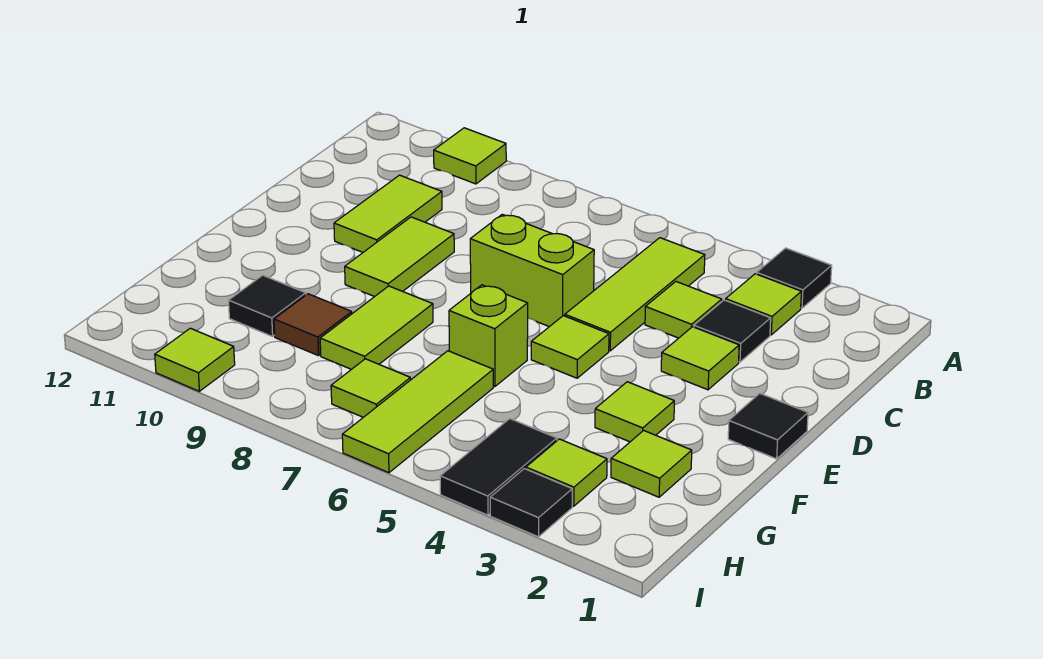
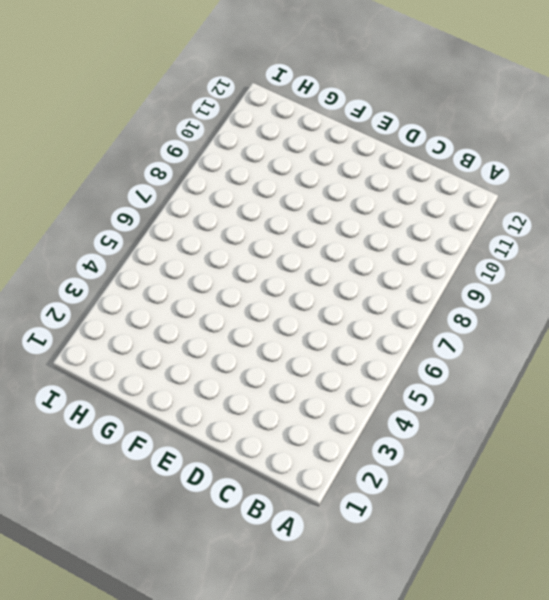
none -> black tile A3 level 1
none -> lime tile A10 level 1
none -> lime tile B3 level 1

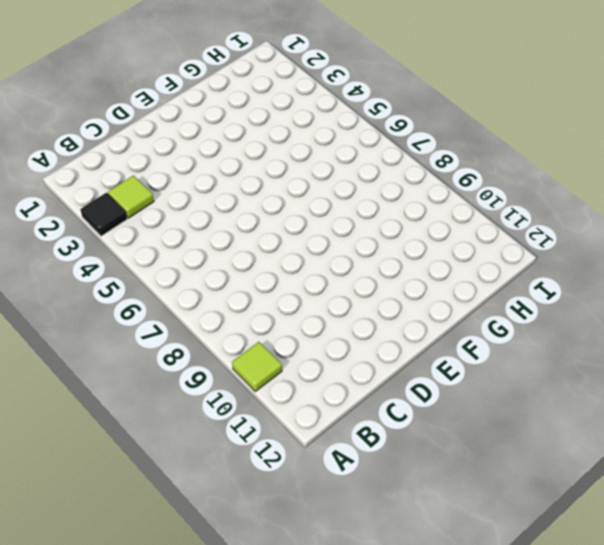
none -> lime tile B5:D5 level 1
none -> black tile C3 level 1
none -> lime tile C4 level 1

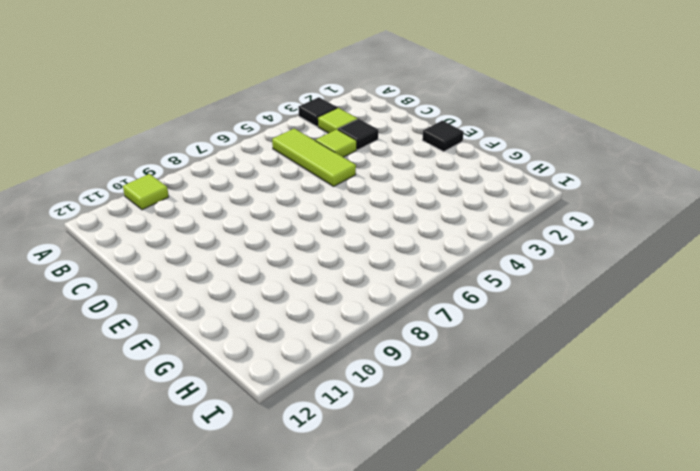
none -> lime tile C10:D10 level 1
none -> lime tile D3 level 1
none -> lime brick D6:D7 level 1

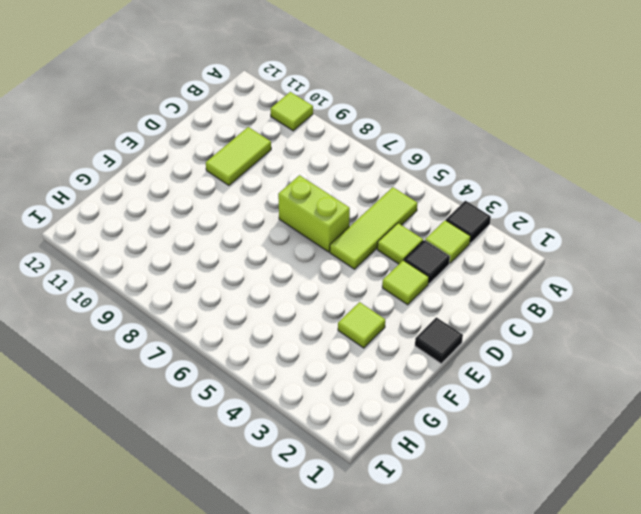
none -> lime tile D9:E9 level 1
none -> lime tile E5 level 1
none -> lime brick F6 level 1

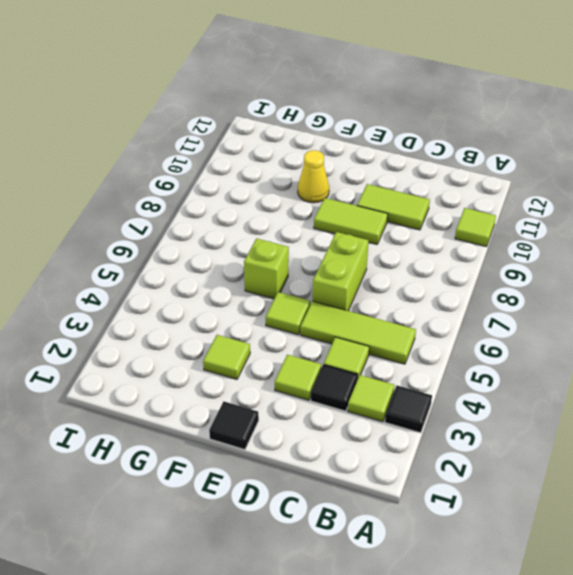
yellow cone F10 level 1 -> none
none -> lime tile F8:G8 level 1
none -> lime tile G2 level 1
none -> lime tile G6:I6 level 1

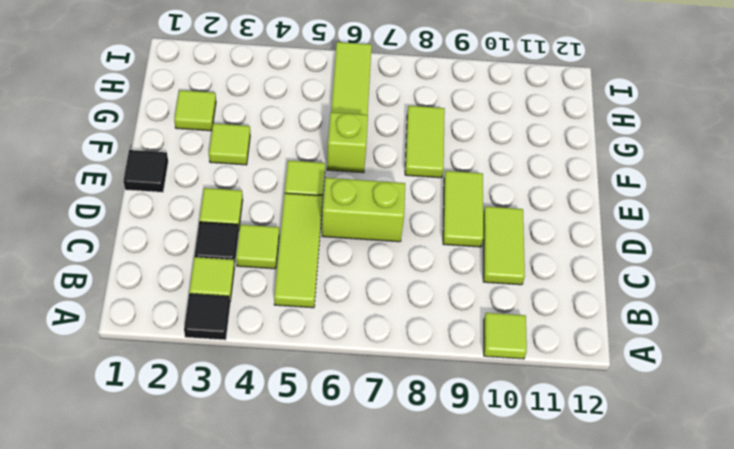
none -> brown tile G9 level 1
none -> black tile G10 level 1
none -> lime tile H3 level 1

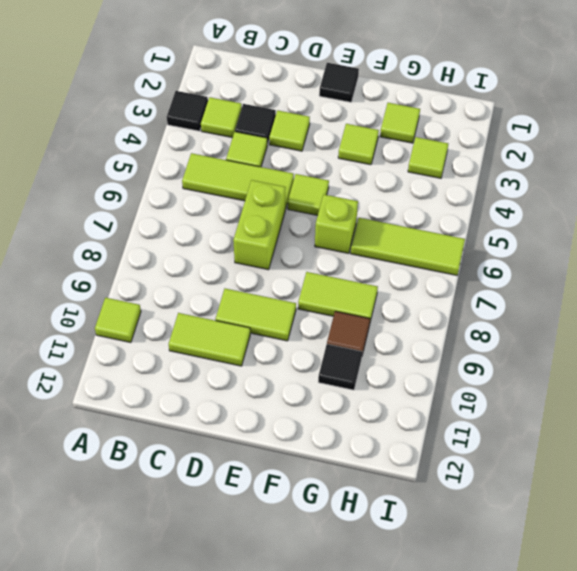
none -> black tile H4:I4 level 1
none -> lime tile H7 level 1
none -> black tile I3 level 1

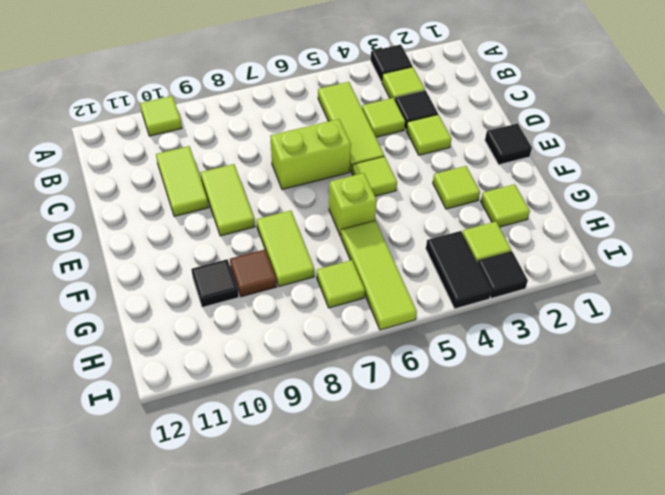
none -> lime tile I10 level 1

